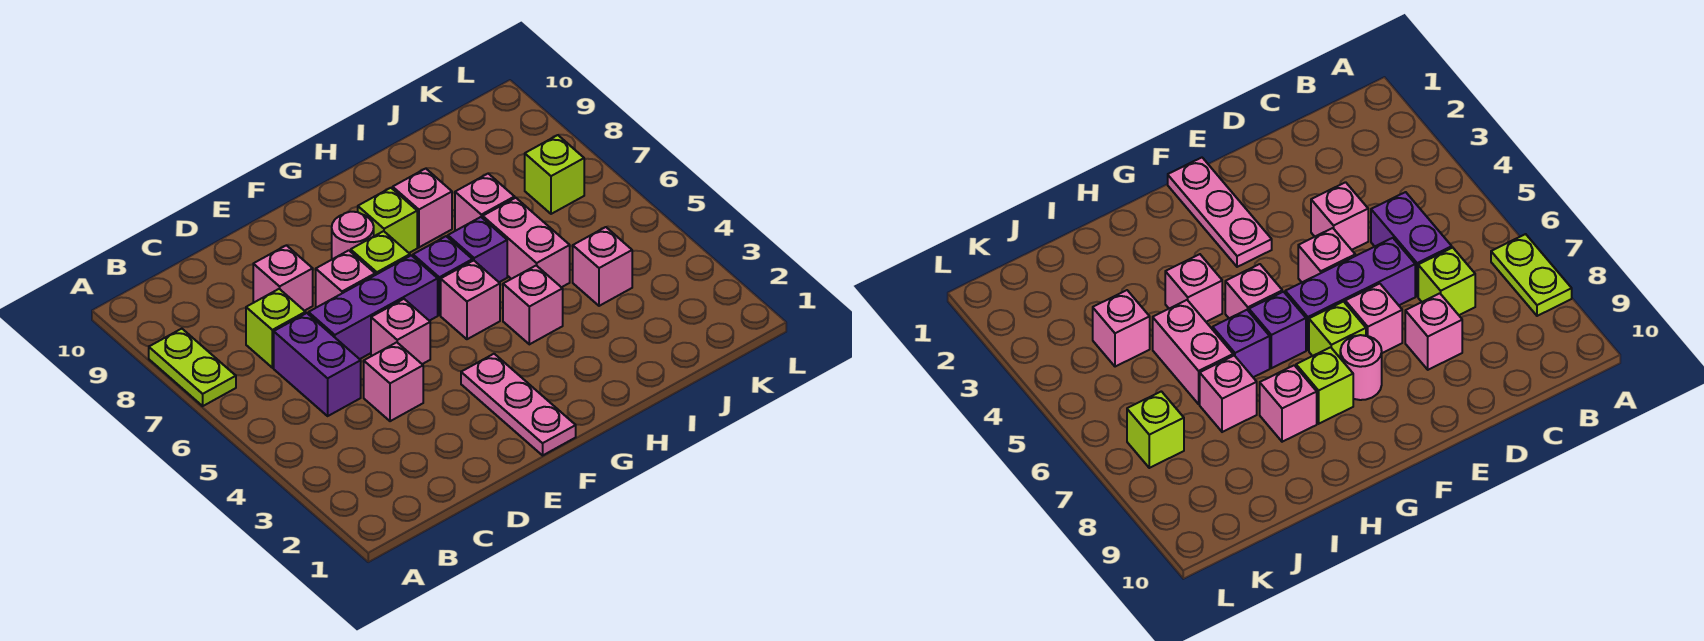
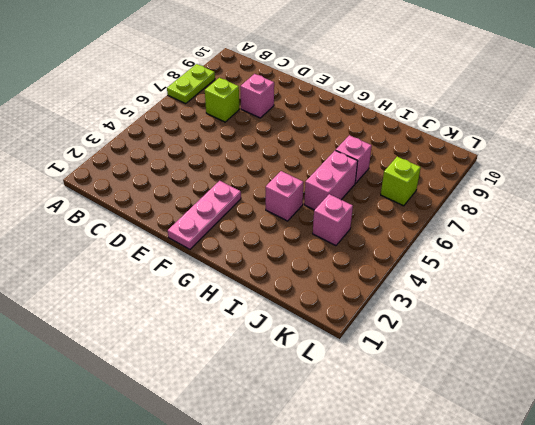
none -> purple brick C5:C6 level 1
none -> pink brick D4 level 1
none -> purple brick D6:F6 level 1

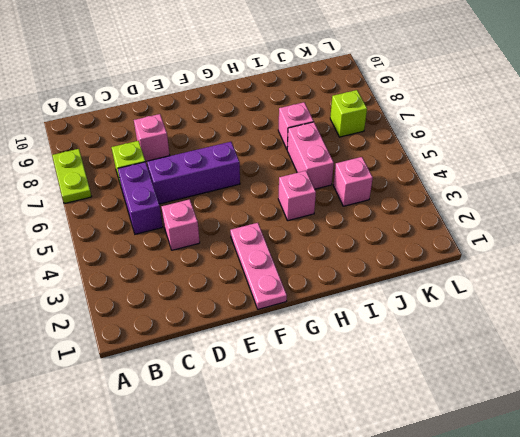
none -> pink brick E5 level 1
none -> pink brick E7 level 1
none -> lime brick F7 level 1

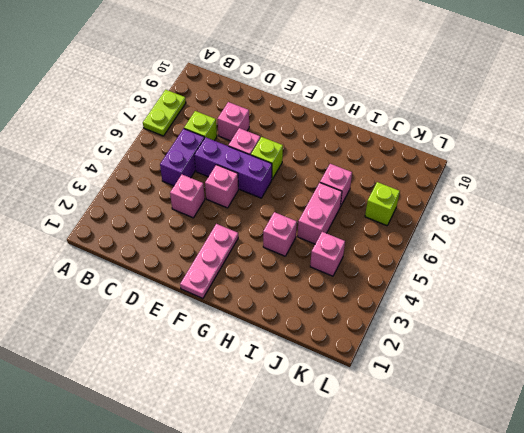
none -> pink round brick F8 level 1
none -> pink brick G5 level 1
none -> purple brick G6 level 1

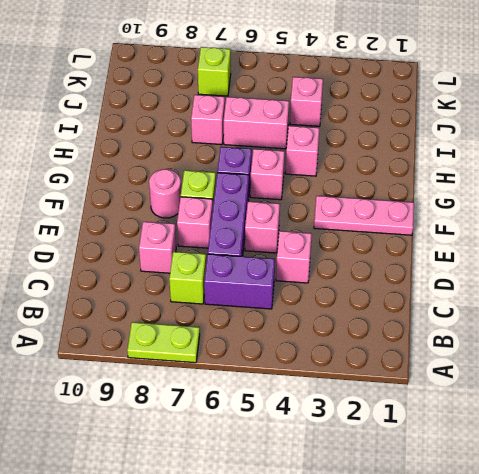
none -> lime brick G8 level 1
none -> purple brick H6 level 1
none -> pink brick H8 level 1

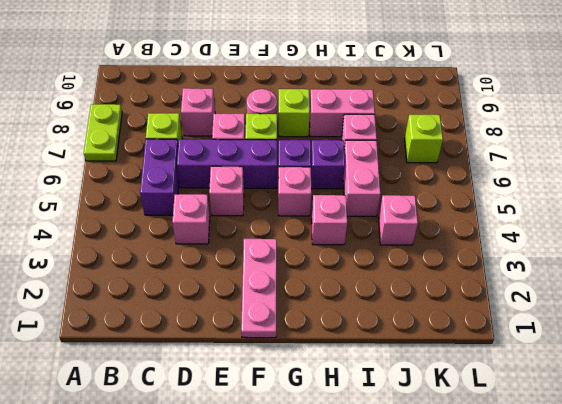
pink brick H8:I8 level 1 -> pink brick H8 level 1

